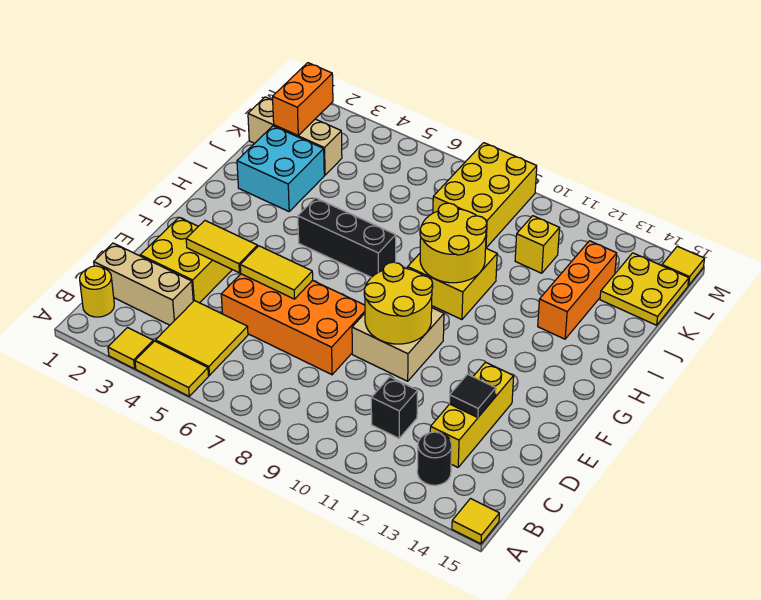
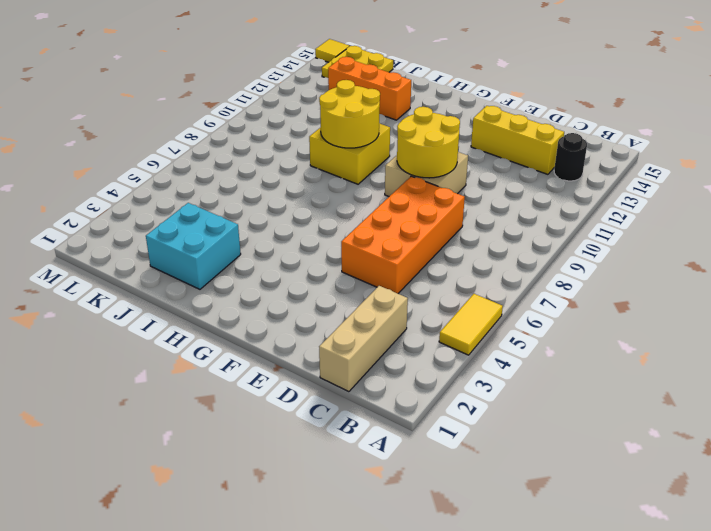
none -> yellow tile A3 level 1
none -> yellow tile A15 level 1
none -> yellow round brick B1 level 1

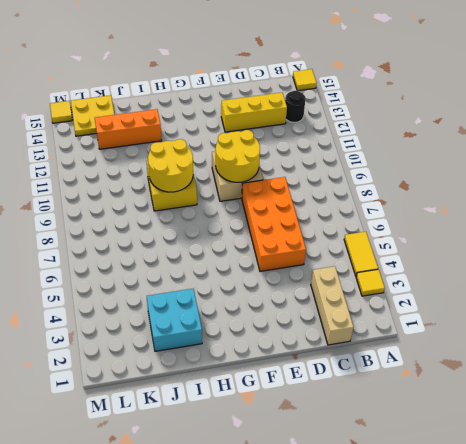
none -> yellow round brick B1 level 1
none -> yellow tile B4:C5 level 1
none -> black brick C11 level 1

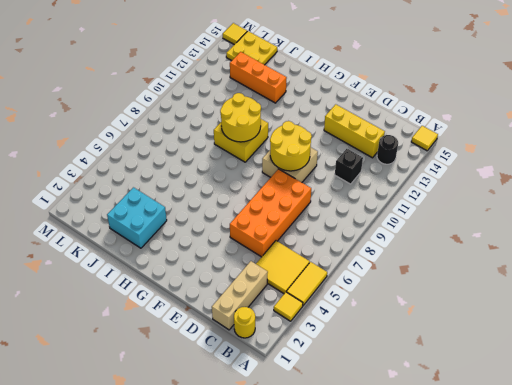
none -> yellow brick D2:E3 level 1
none -> black brick H5:H7 level 1
none -> tan brick K1:K3 level 1

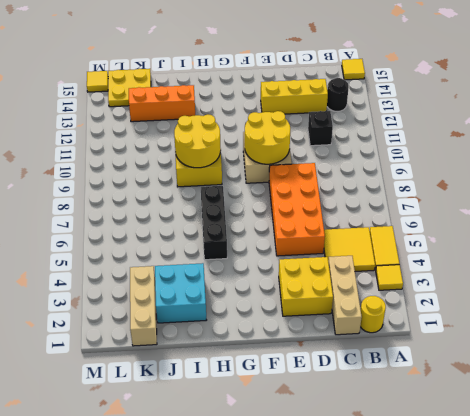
none -> yellow brick K8:M9 level 1
none -> yellow brick K11 level 1
none -> black tile D13 level 2

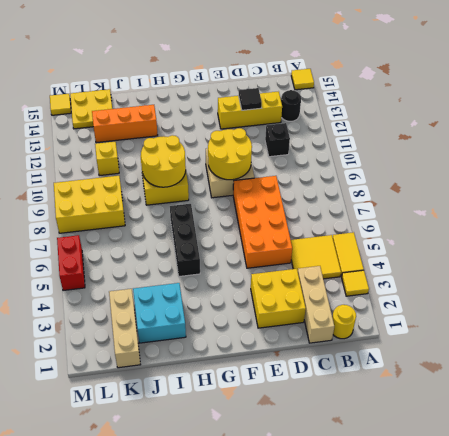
red brick M5:M6 level 1 -> none
none -> yellow tile E3:E4 level 2
none -> yellow tile E5:E6 level 2
none -> orange brick K2:L2 level 2

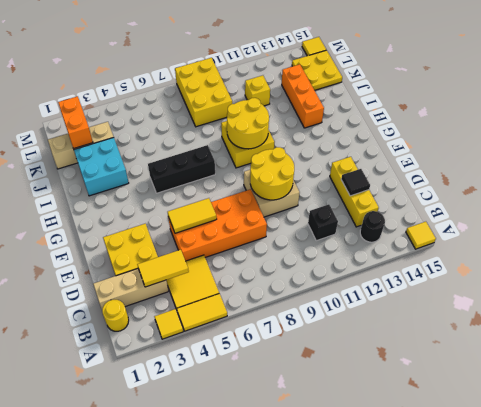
yellow tile C3:C4 level 2 -> yellow tile E3:E4 level 2

